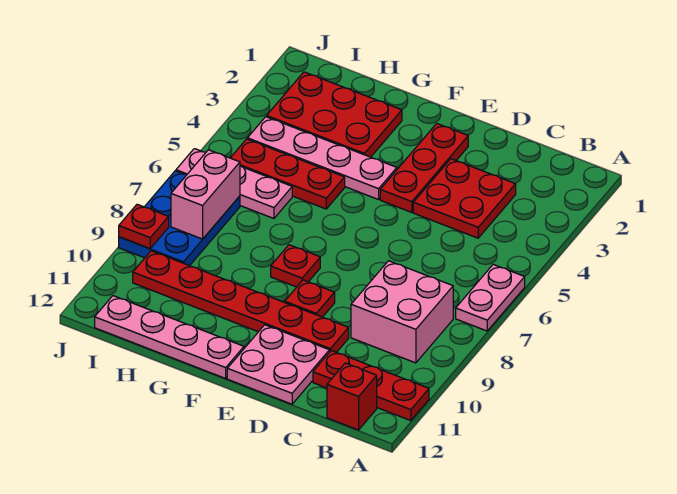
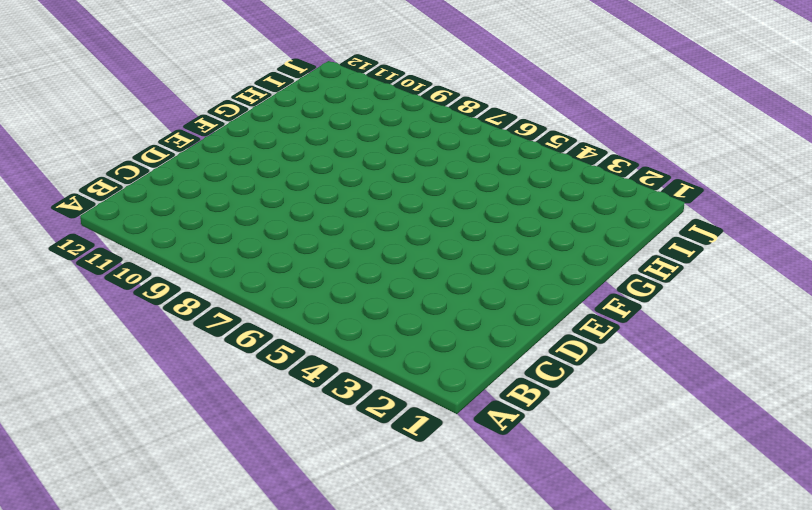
none -> pink plate A6:A7 level 1
none -> red plate A11:C11 level 1
none -> pink brick B8:C9 level 1

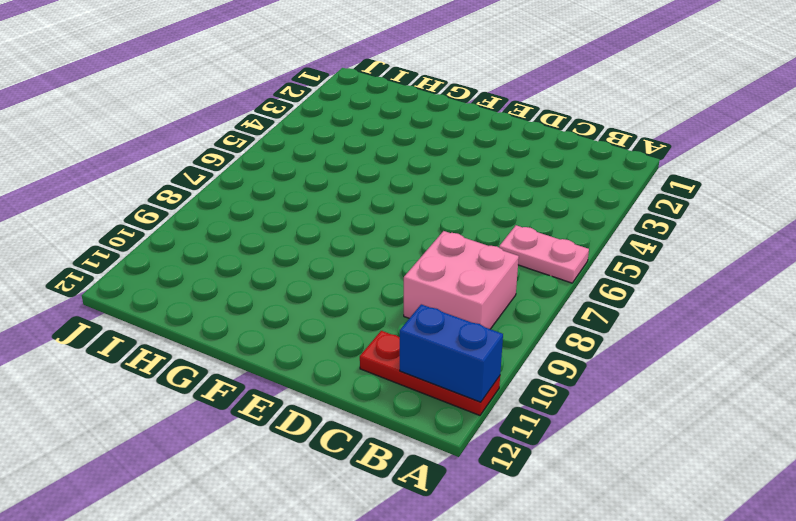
pink plate A6:B6 level 1 -> pink plate A6:A7 level 1
blue brick A11:B11 level 2 -> none
none -> red brick B12 level 1
none -> red plate C3:D4 level 1
none -> red plate D10:I10 level 1

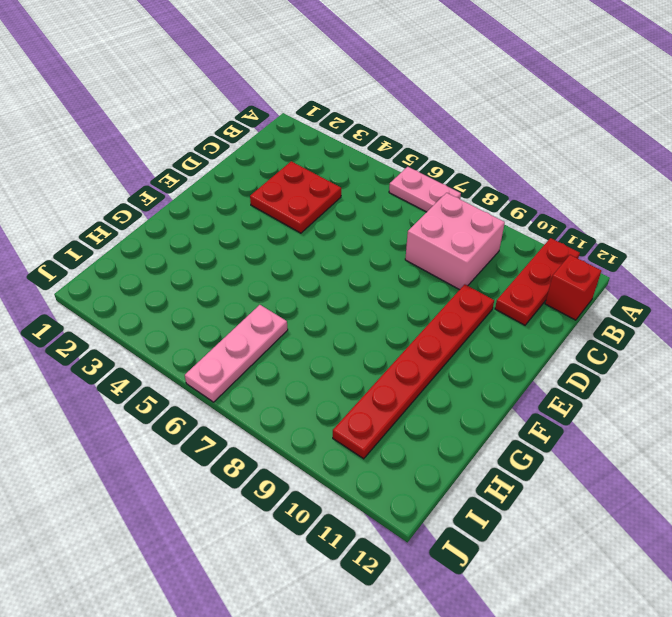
none -> pink plate D11:E12 level 1
none -> red plate E2:E4 level 1
none -> red plate E9 level 1

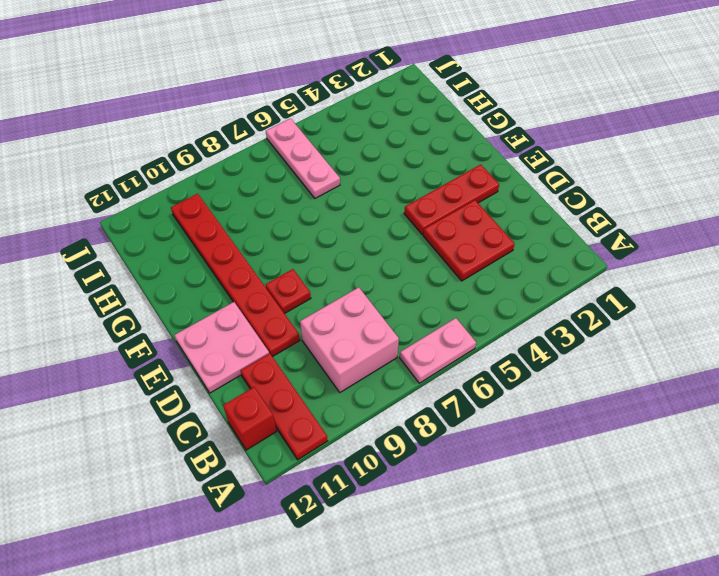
none -> pink plate F4:I4 level 1
none -> red plate F8 level 1
none -> pink plate F12:I12 level 1

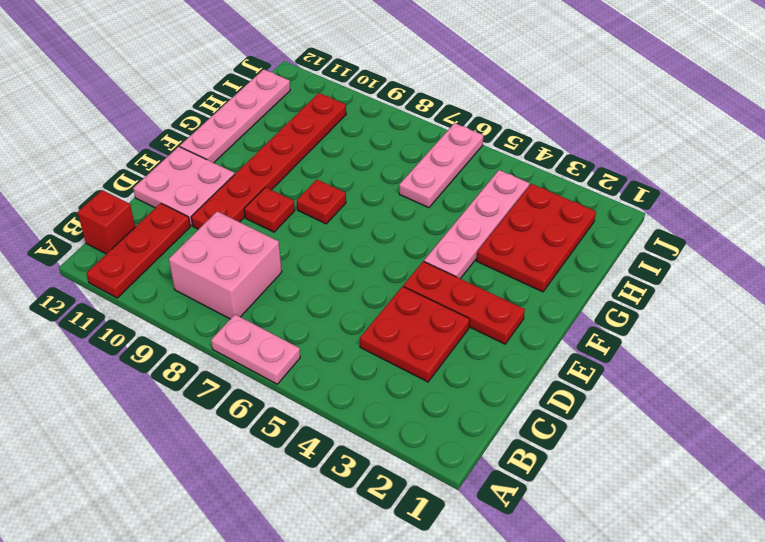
none -> red plate G5:I5 level 1
none -> blue plate I7:J9 level 1
none -> pink brick I7:I8 level 2

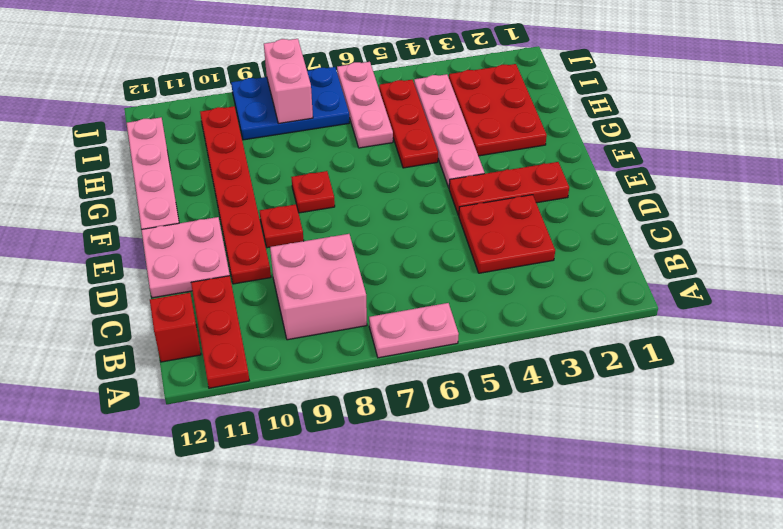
pink brick I8:J8 level 2 -> pink brick I7:I8 level 2
none -> red plate J9 level 2

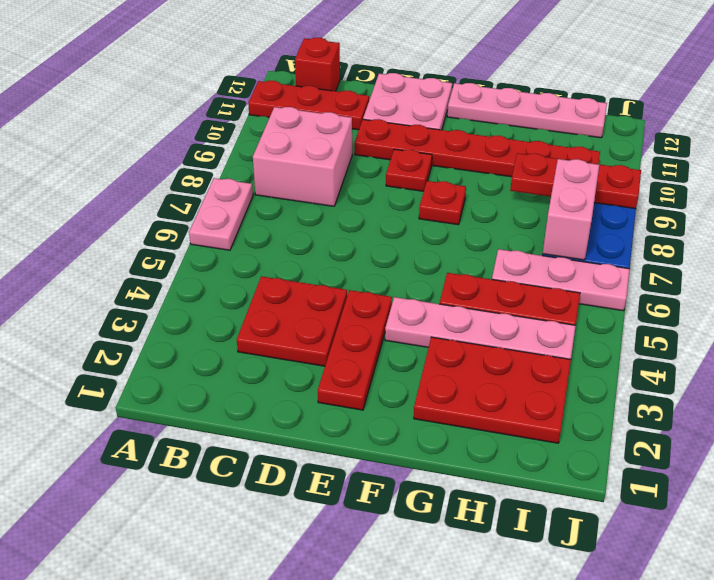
red plate H9:J9 level 2 -> red plate J9 level 2

